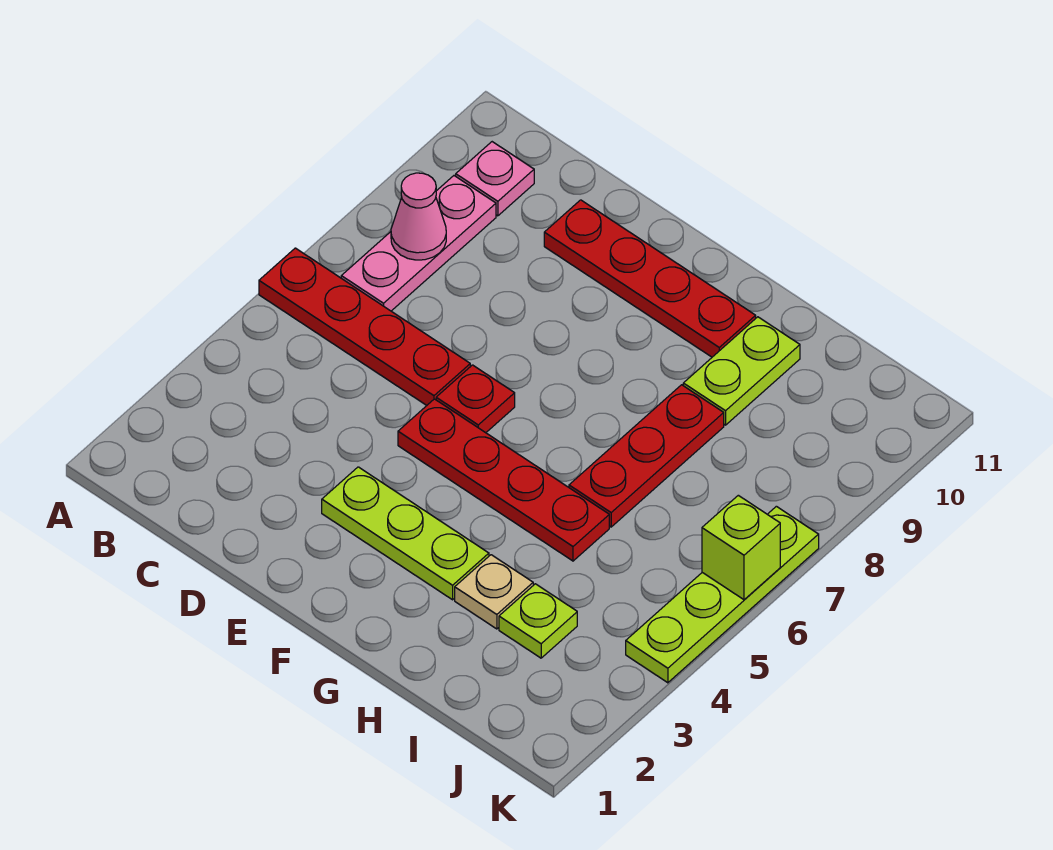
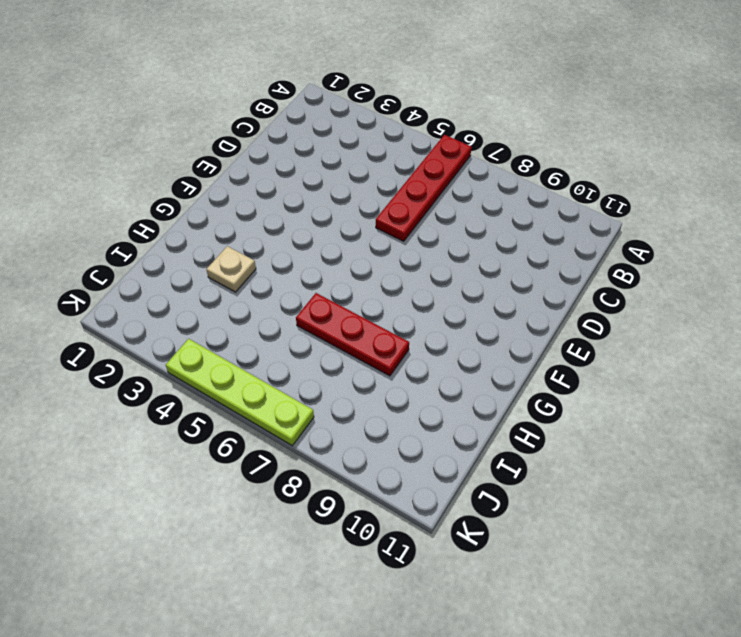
none -> pink plate B7:B9 level 1
none -> pink plate B10 level 1
none -> red plate D10:G10 level 1

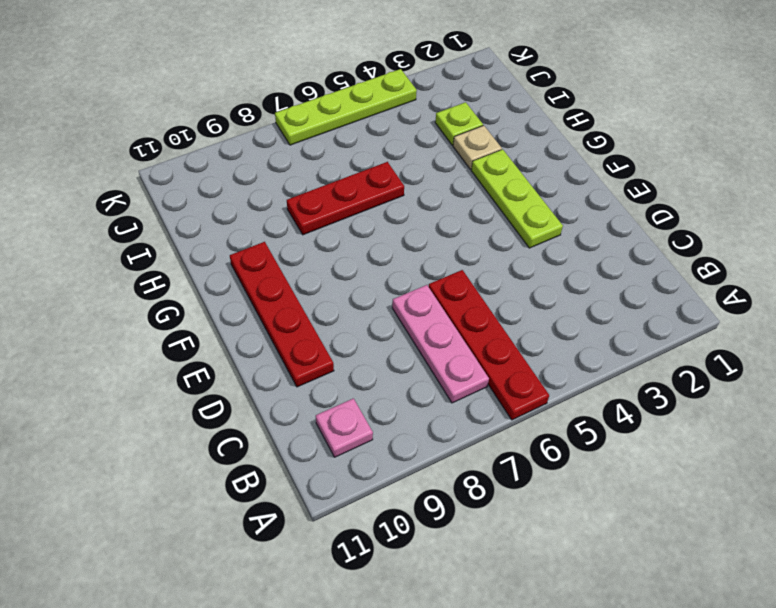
pink plate B7:D7 level 1 -> pink plate B7:B9 level 1
none -> red plate E5:H5 level 1
none -> red plate E6 level 1
none -> lime plate H9:H10 level 1

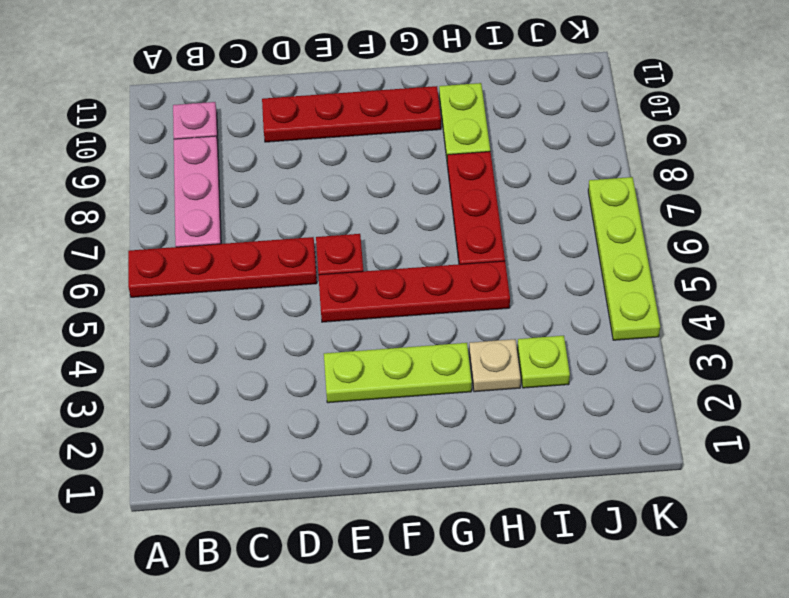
none -> pink cone B8 level 2
none -> lime brick K6 level 2

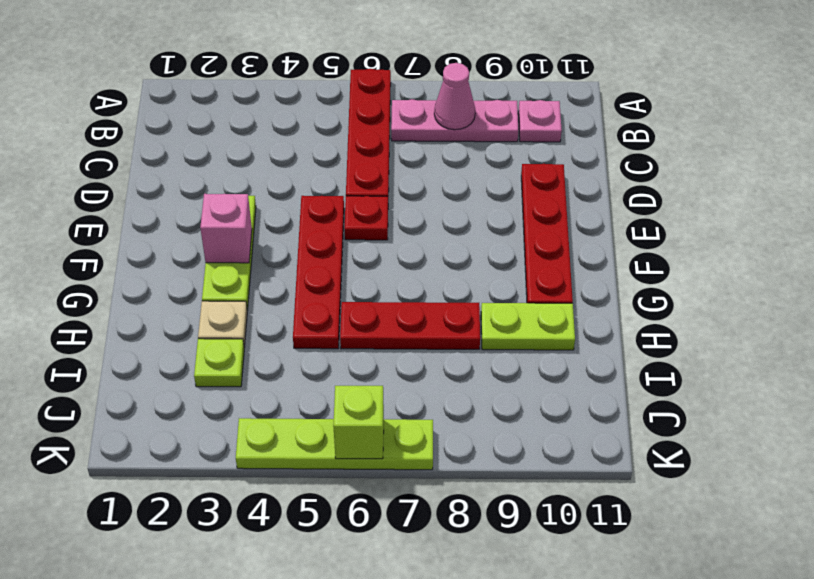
pink brick F3 level 2 -> none

